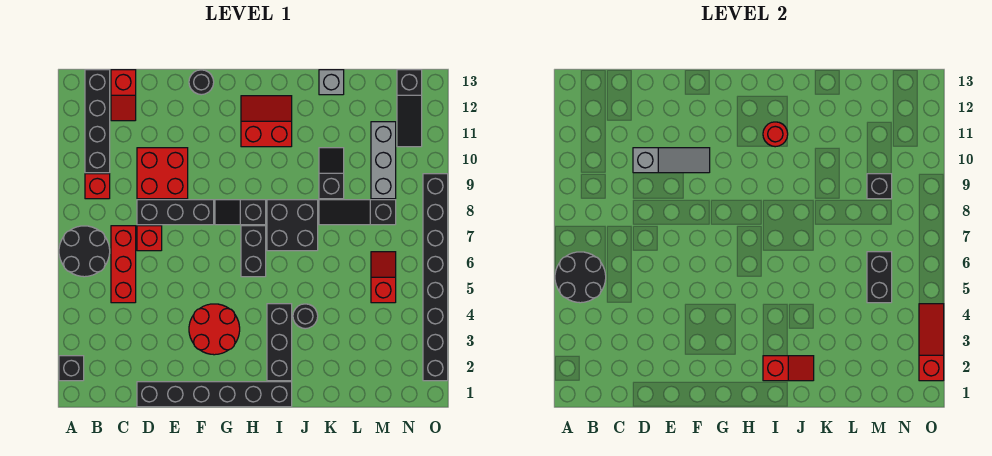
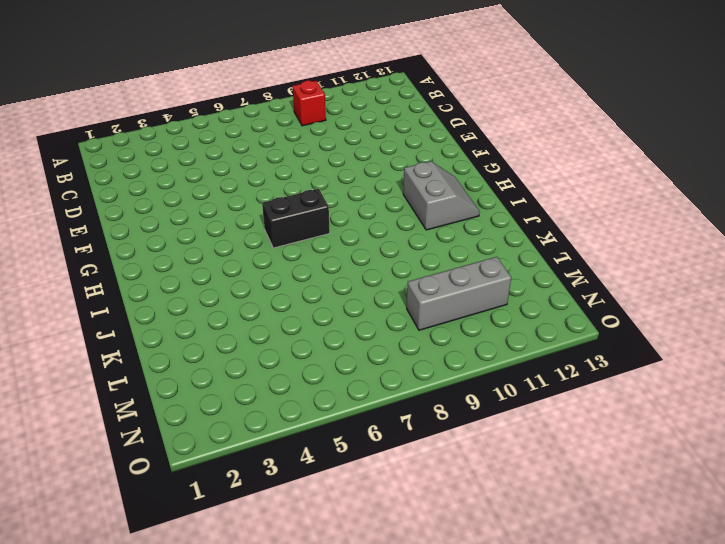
grey slope H11:I12 level 1 top 11 -> red slope H11:I12 level 1 top 11
none -> black brick A2 level 1
none -> black round brick A6:B7 level 1
none -> black brick B10:B13 level 1
none -> red brick C5:C7 level 1

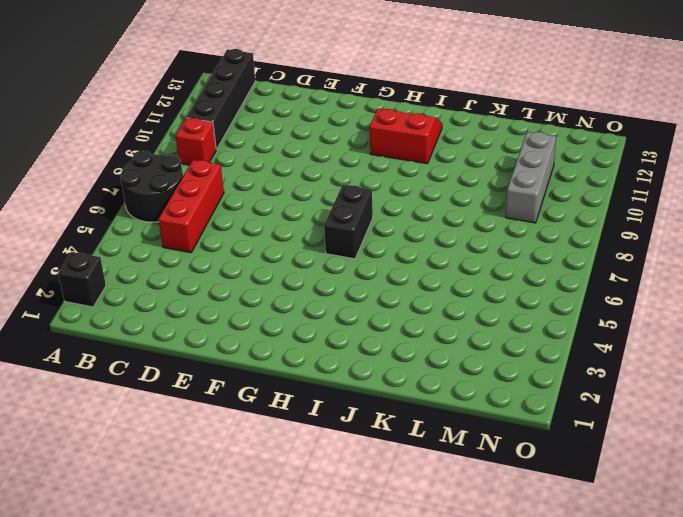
none -> red slope C12:C13 level 1 top 13
none -> black brick D1:I1 level 1
none -> red brick D7 level 1
none -> black brick D8:F8 level 1

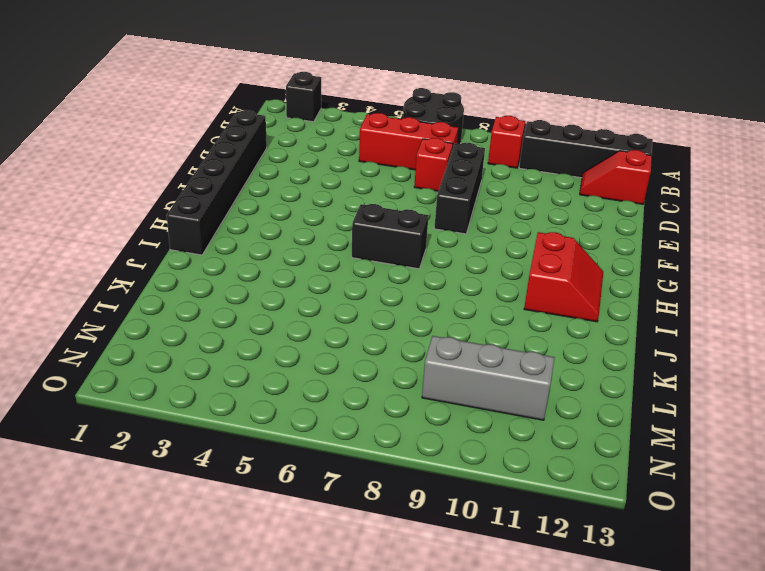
none -> red brick D9:E10 level 1
none -> red round brick F3:G4 level 1
none -> black round brick F13 level 1
none -> black slope G8:H8 level 1 top H

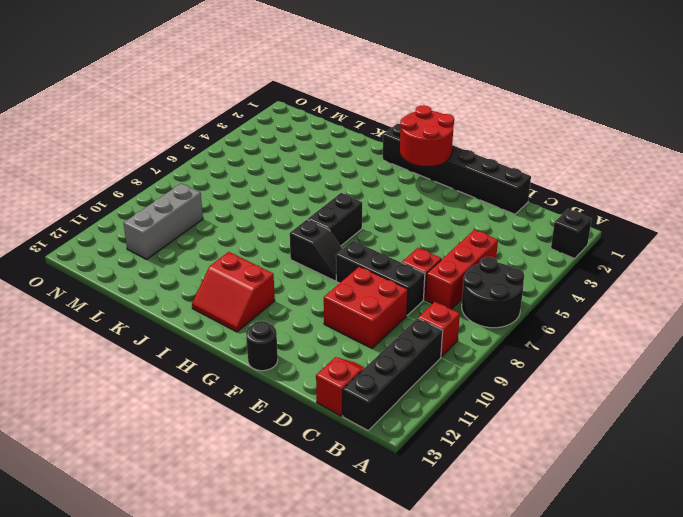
red round brick G1:H2 level 2 -> red round brick F3:G4 level 1
none -> black brick I2:I4 level 1
none -> black brick I7:J8 level 1
none -> black round brick J4 level 1
none -> black slope K8:M8 level 1 top M

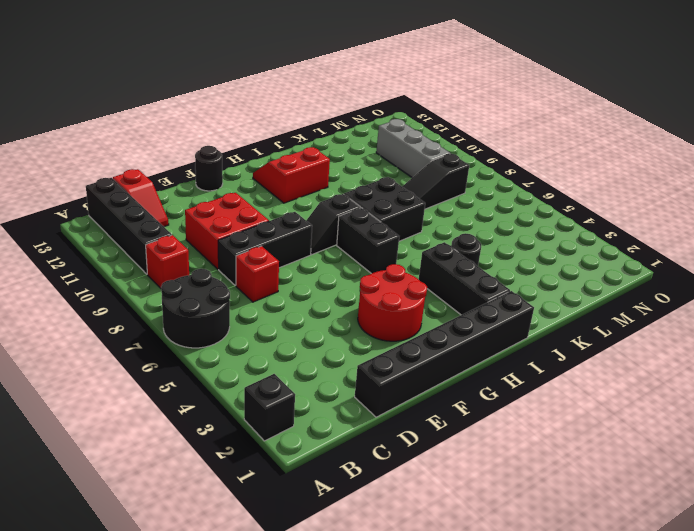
none -> red brick C5:C7 level 1
none -> black slope K9:K10 level 1 top 9
none -> grey brick K13 level 1
none -> red slope M5:M6 level 1 top 5

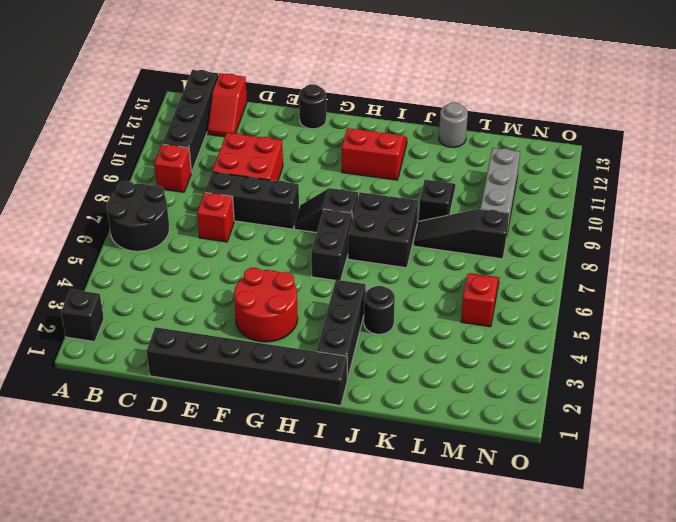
grey round brick K13 level 1 -> grey brick K13 level 1
none -> red brick C5:C7 level 1
none -> black slope N11:N13 level 1 top 13
none -> black brick O2:O9 level 1
none -> black round brick A5:B6 level 2

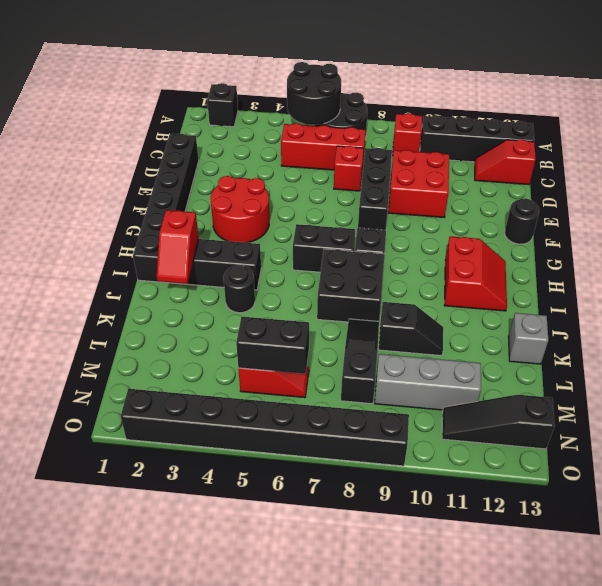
none -> grey slope D10:F10 level 2 top D
none -> red round brick I11 level 2
none -> black brick M9 level 2
none -> red slope O2:O4 level 2 top 2

